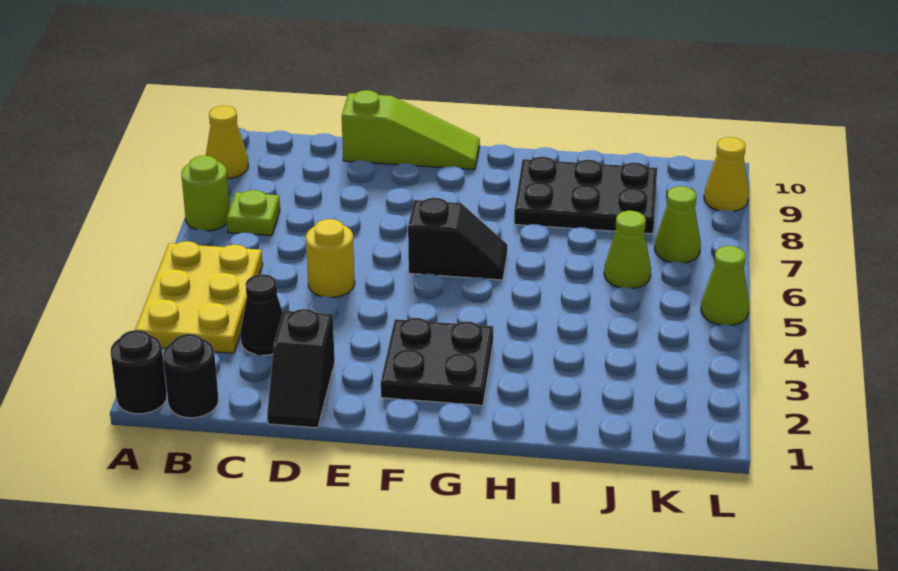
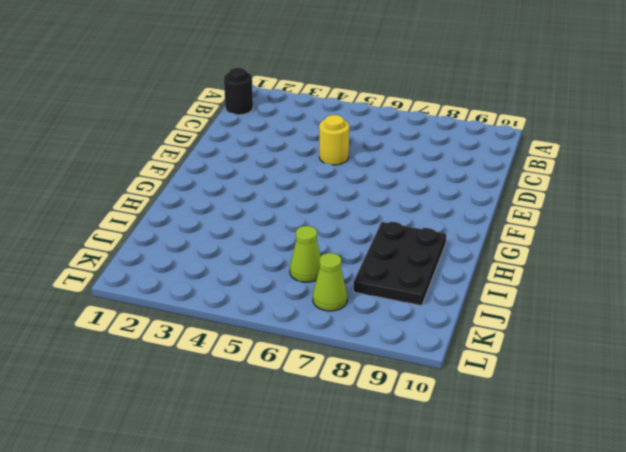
none -> black round brick A1 level 1
none -> yellow plate A3:B5 level 1
none -> lime round brick A7 level 1

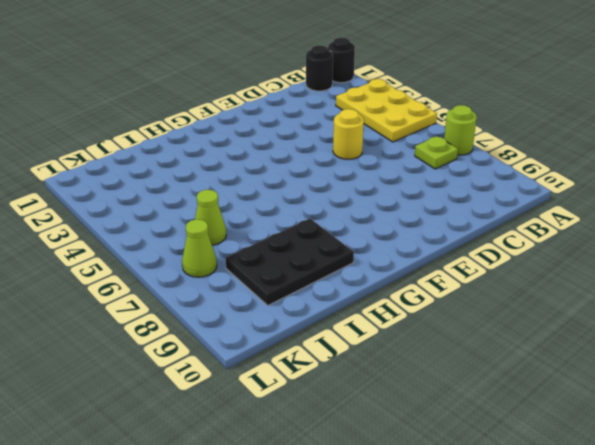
none -> yellow cone A9 level 1
none -> black cone C3 level 1
none -> black slope D1:D2 level 1 top 2

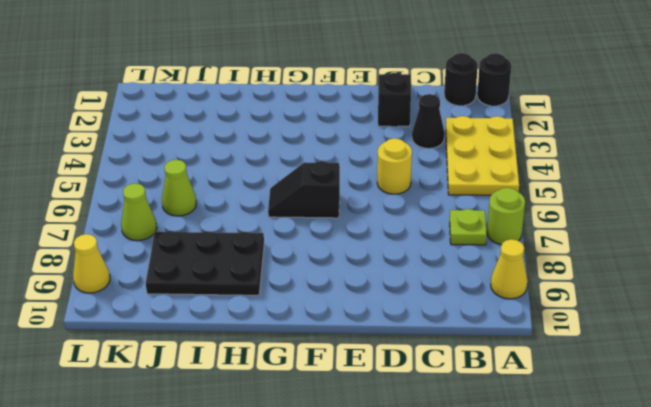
none -> lime slope D10:F10 level 1 top D
none -> black plate F2:G3 level 1
none -> lime cone L5 level 1

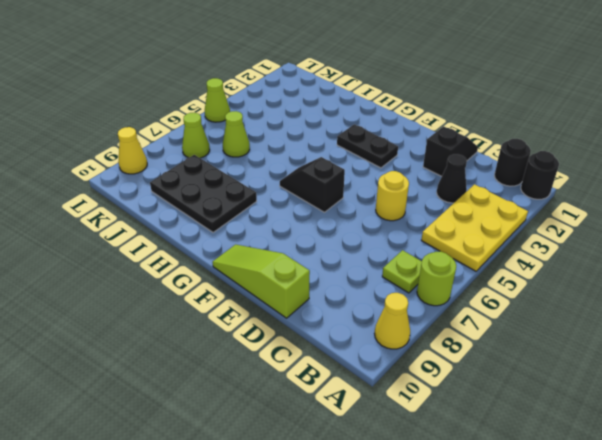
black plate F3:G3 level 1 -> black plate F2:G3 level 1

